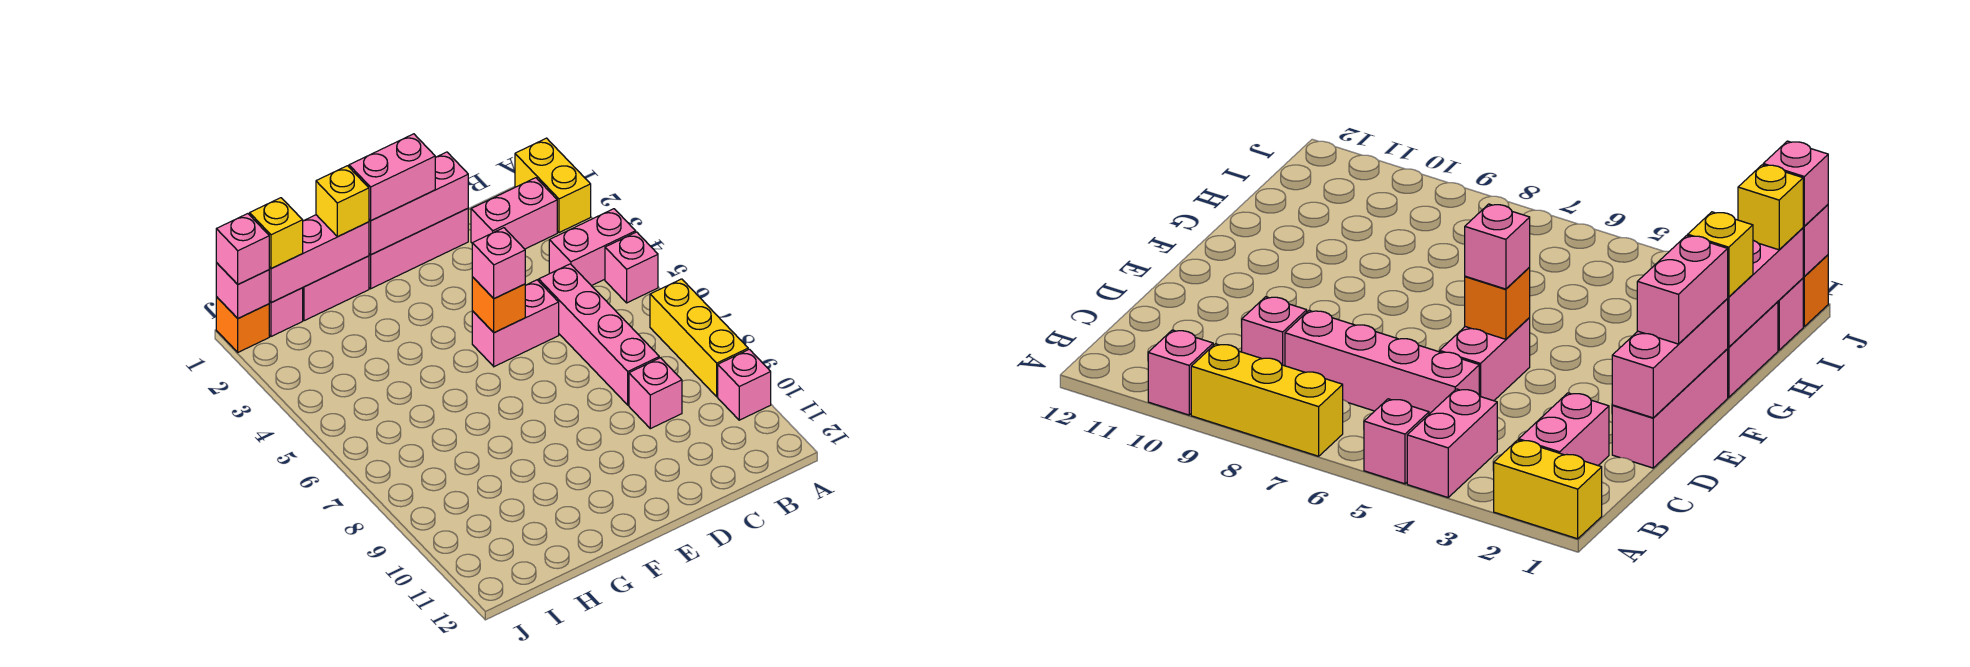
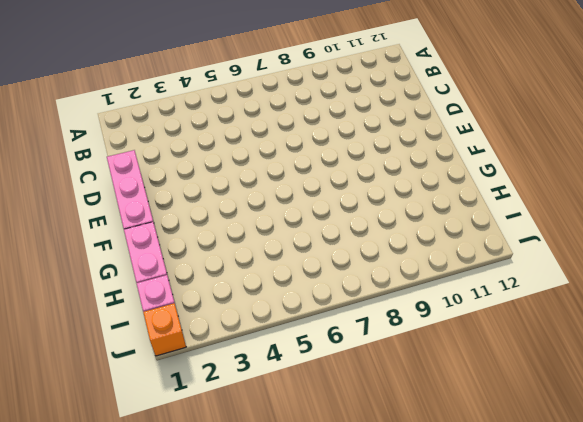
none -> yellow brick A1:A2 level 1
none -> pink brick A4:B4 level 1
none -> pink brick A5 level 1

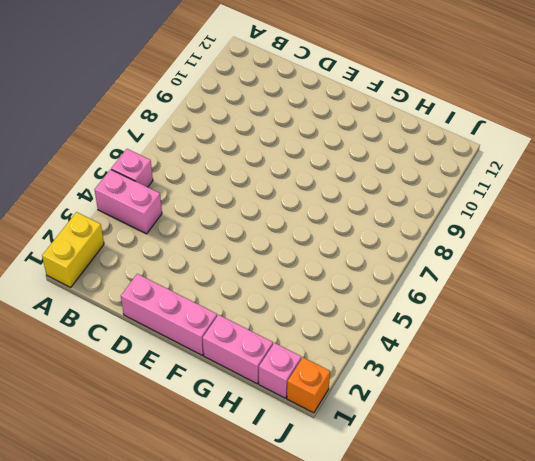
none -> yellow brick A7:A9 level 1
none -> pink brick A10 level 1
none -> pink brick B2:C2 level 1

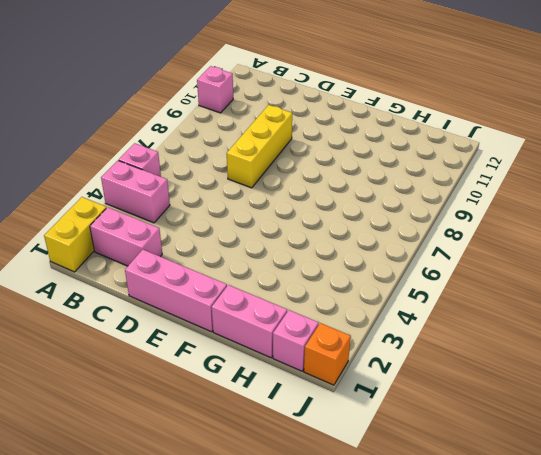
yellow brick D7:D9 level 1 -> yellow brick A7:A9 level 1
none -> pink brick C5:C8 level 1
none -> pink brick C9 level 1
none -> pink brick D5:E5 level 1

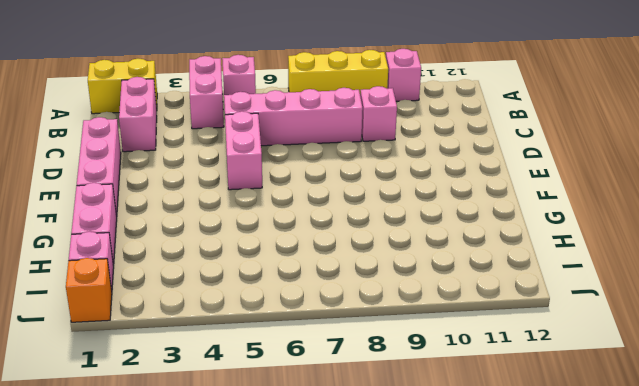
none -> pink brick D1:F1 level 2
none -> orange brick E5 level 2
none -> pink brick G1:I1 level 2

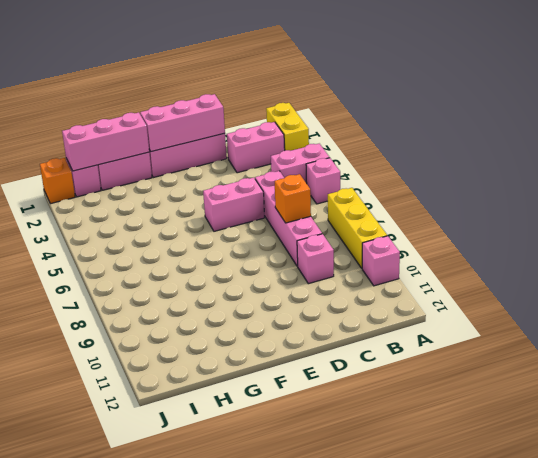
orange brick C7 level 2 -> orange brick E5 level 2
none -> pink brick J1 level 2
none -> pink brick E1:F1 level 3
none -> pink brick E5 level 3

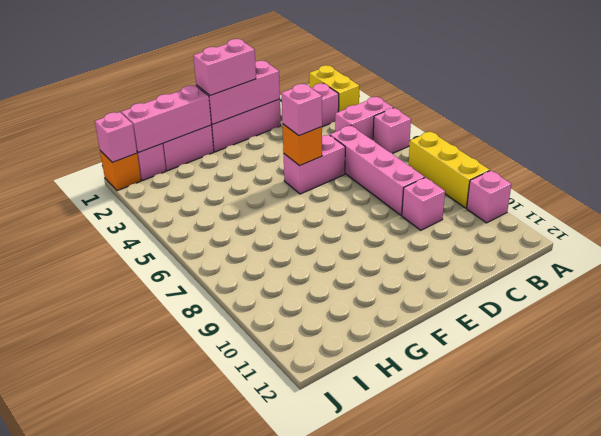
none -> yellow brick G1 level 3
none -> yellow brick I1 level 3
none -> pink brick J1 level 3

